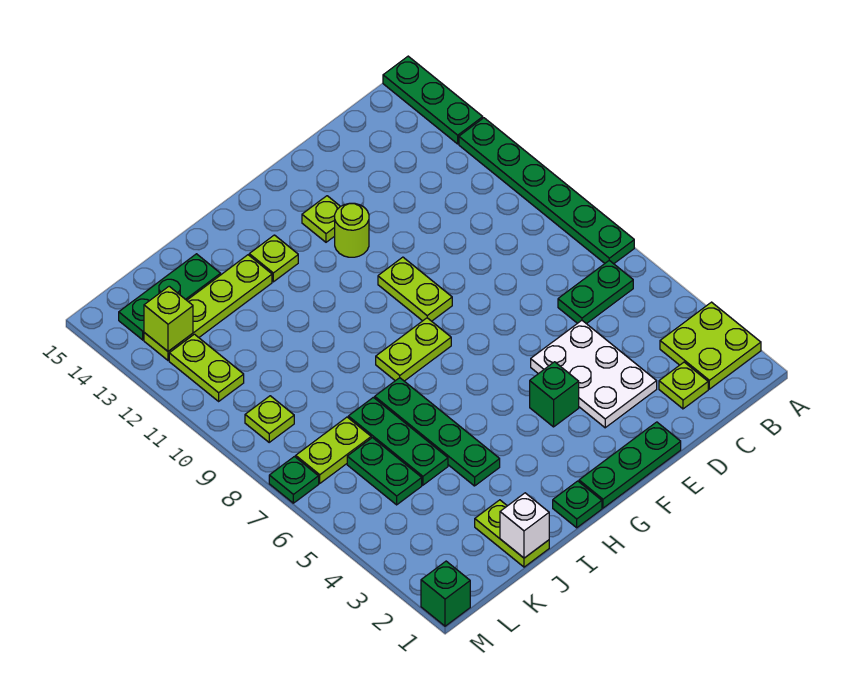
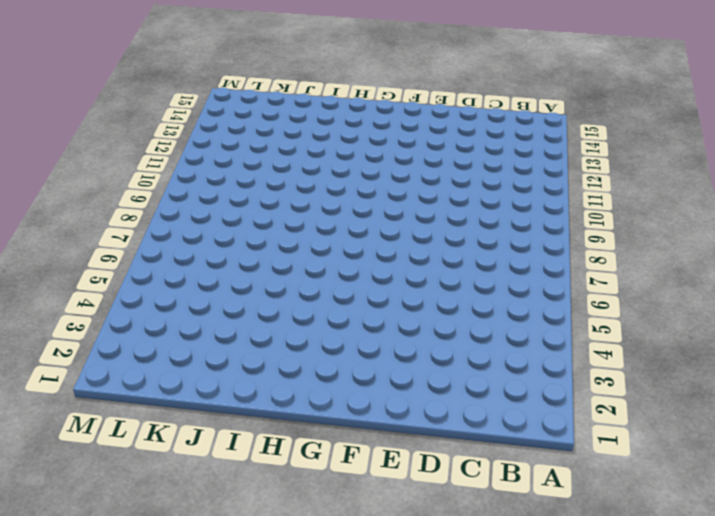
none -> lime plate A2:B3 level 1
none -> green plate A7:A12 level 1
none -> green plate A13:A15 level 1

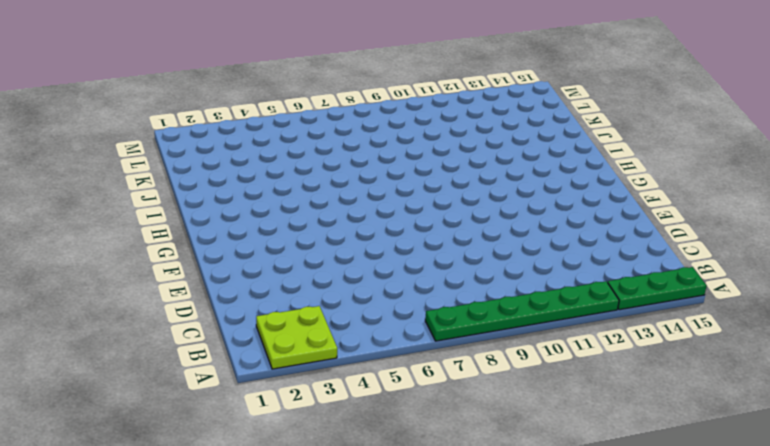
none -> green plate B6:C6 level 1
none -> lime plate C2 level 1
none -> white plate D3:E5 level 1

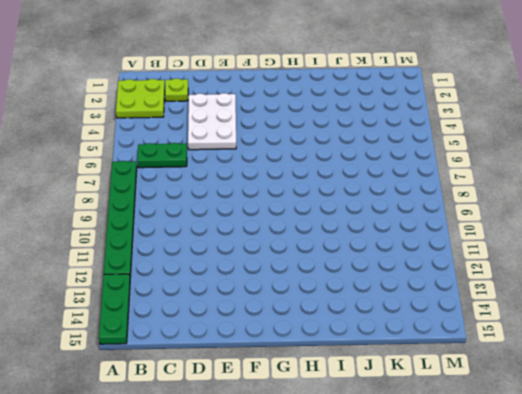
none -> green plate E1:G1 level 1
none -> green brick F4 level 1
none -> lime plate F9:F10 level 1

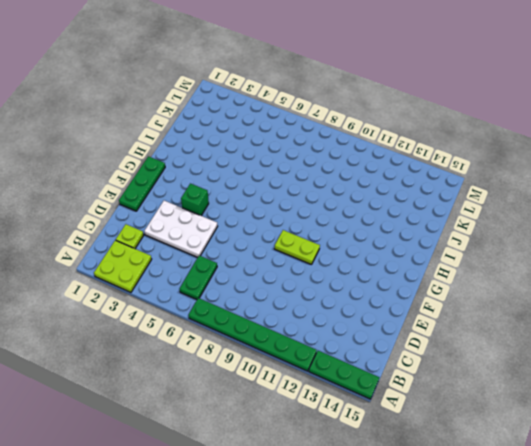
none -> lime round brick F12 level 1
none -> lime plate F13 level 1
none -> lime plate G8:H8 level 1

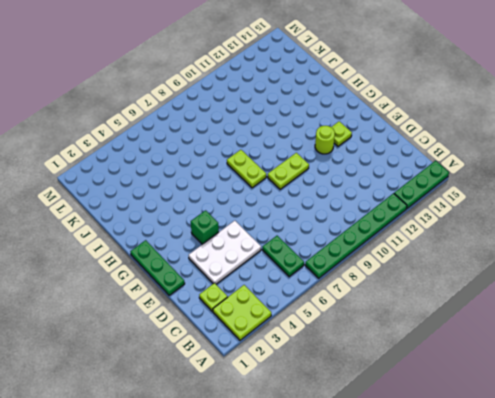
none -> green plate H1 level 1
none -> lime plate H13 level 1
none -> green plate I4:I7 level 1

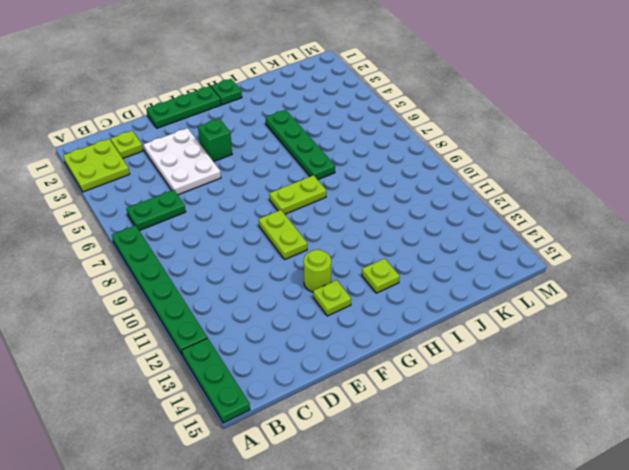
none -> lime plate I13:L13 level 1
none -> lime plate J1:J2 level 1
none -> green plate J5:J7 level 1

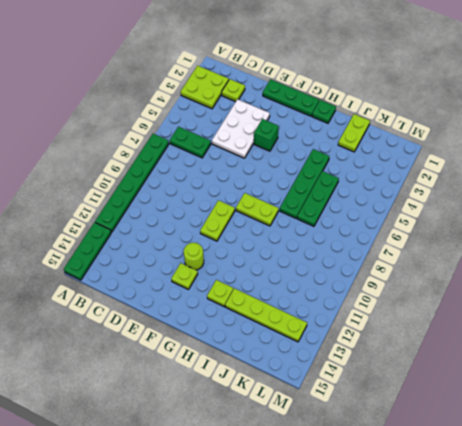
none -> green plate J14:L14 level 1
none -> green plate K5:K6 level 1
none -> lime plate K7:L7 level 1

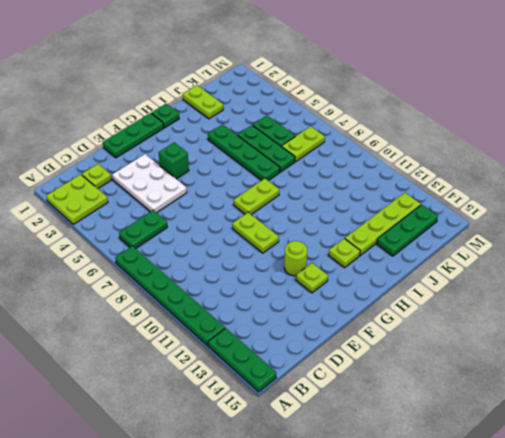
none -> lime plate L9 level 1
none -> lime plate L11:L12 level 1
none -> green brick M1 level 1

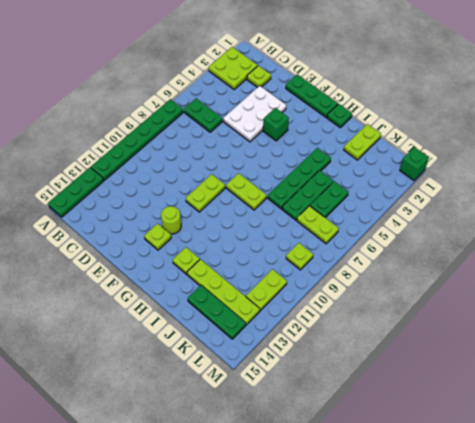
none -> green plate M7 level 1
none -> white brick J1 level 2
none -> lime brick L13 level 2

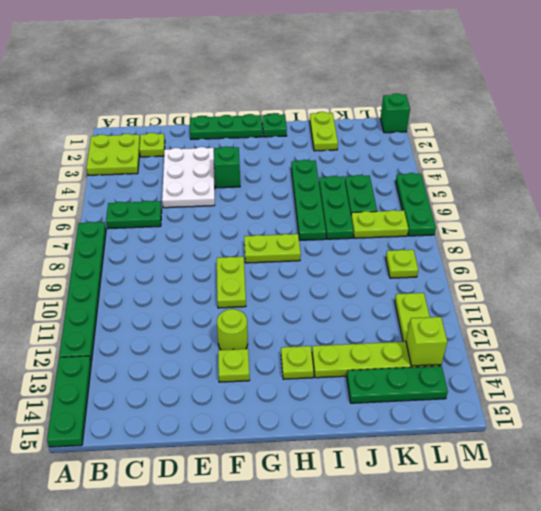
green plate M5:M7 level 1 -> green plate M7 level 1
none -> white brick J1 level 2

